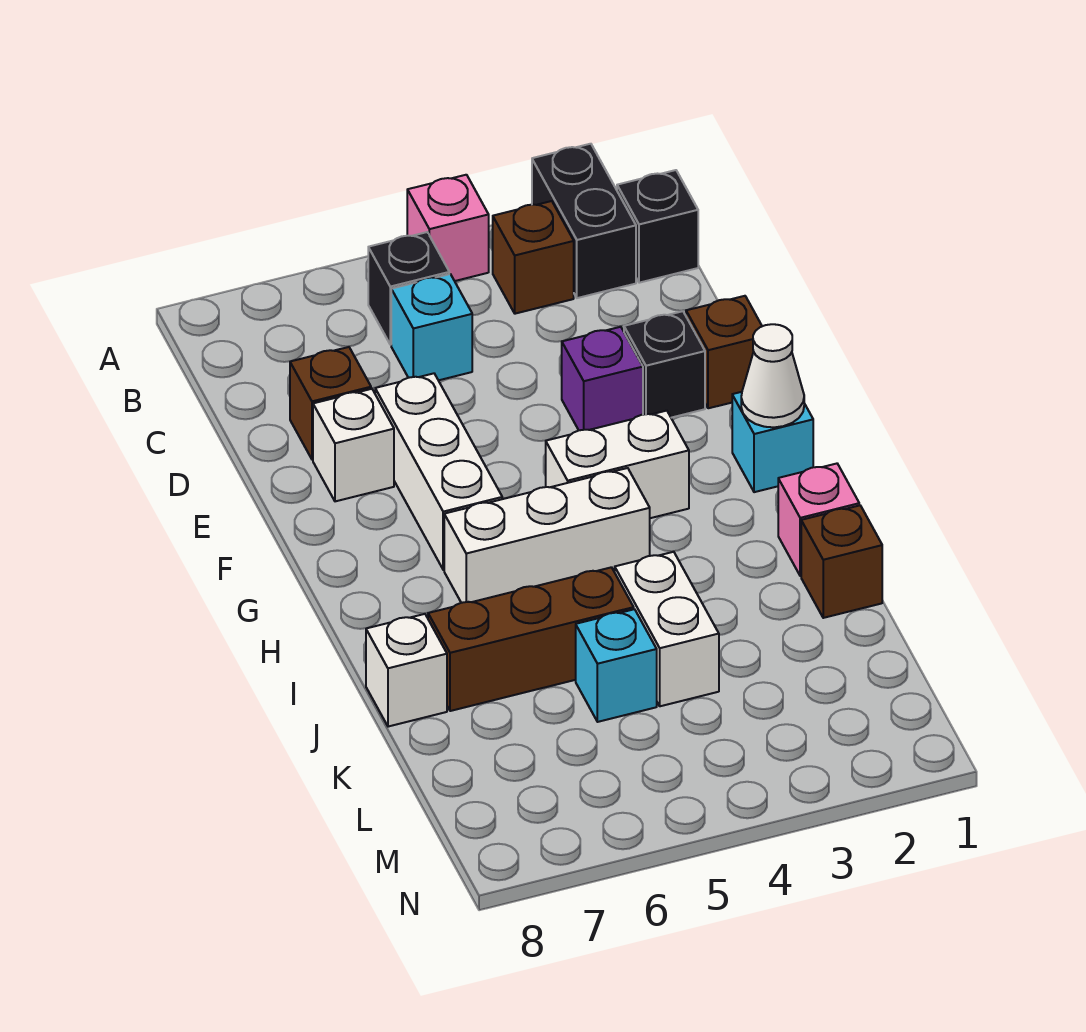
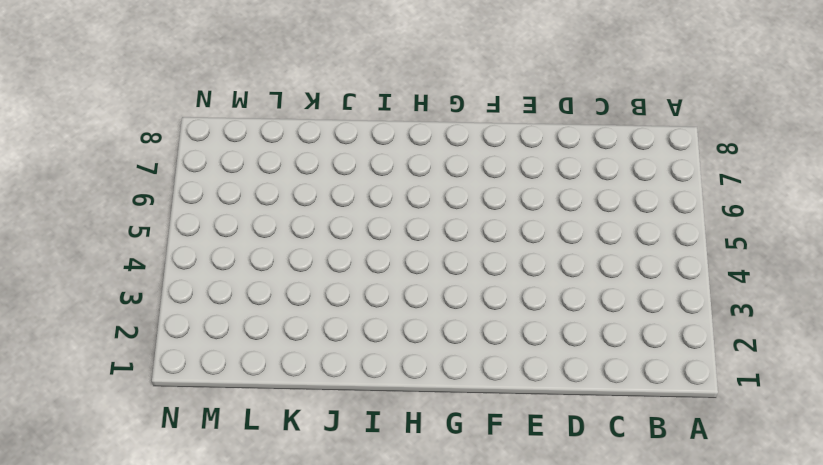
none -> black brick A2:B2 level 1
none -> pink brick A4 level 1
none -> black brick B1 level 1

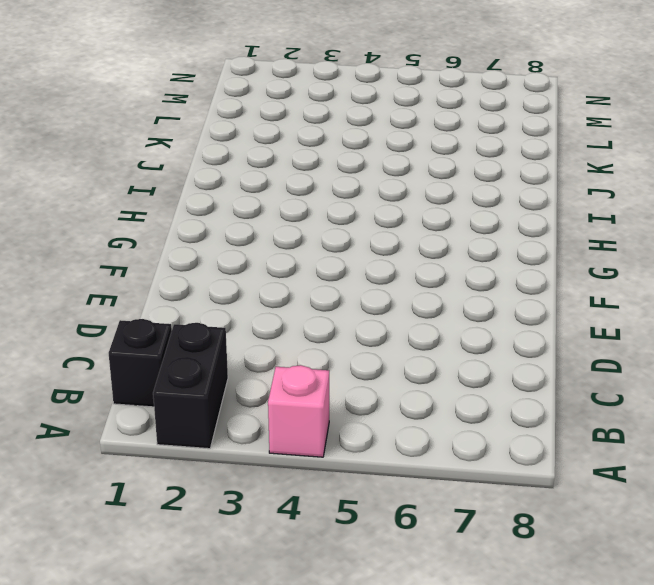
none -> brown brick B3 level 1
none -> black brick B5 level 1
none -> cyan brick C5 level 1

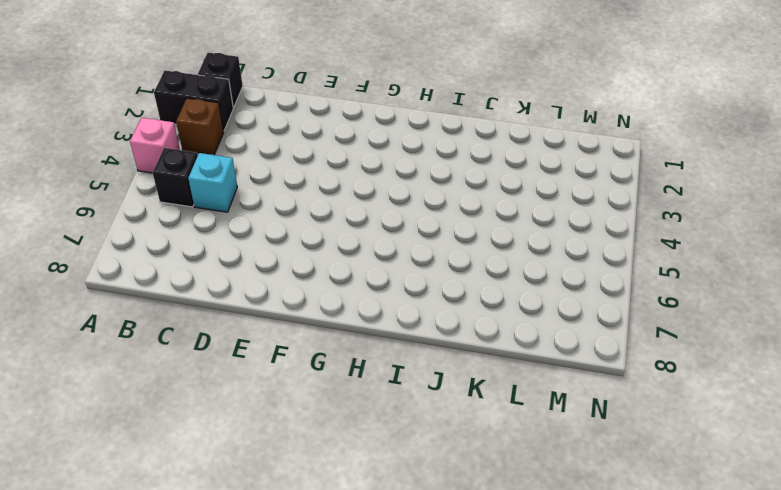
none -> brown brick D7 level 1
none -> brown brick E1 level 1
none -> black brick E2 level 1

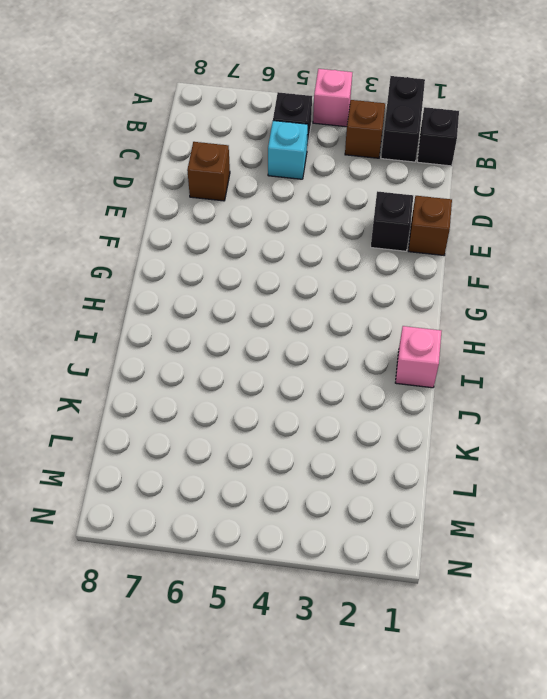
none -> purple brick E3 level 1
none -> white brick E6:G6 level 1
none -> white brick E7 level 1

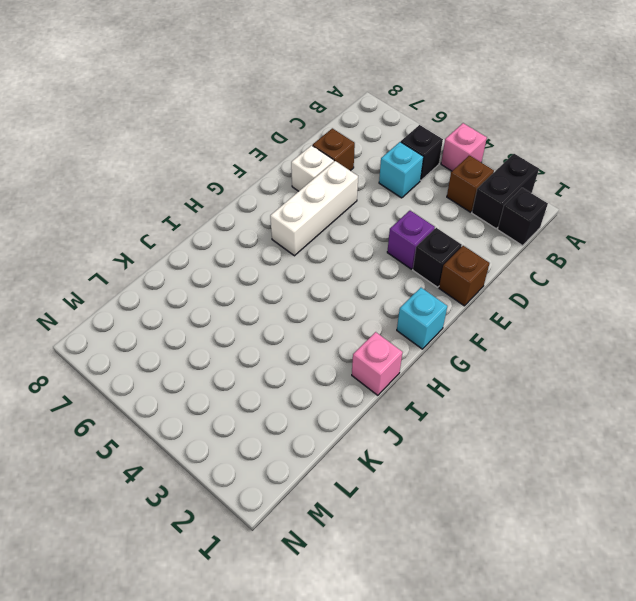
none -> white brick G3:G4 level 1
none -> white brick H4:H6 level 1
none -> brown brick J1 level 1

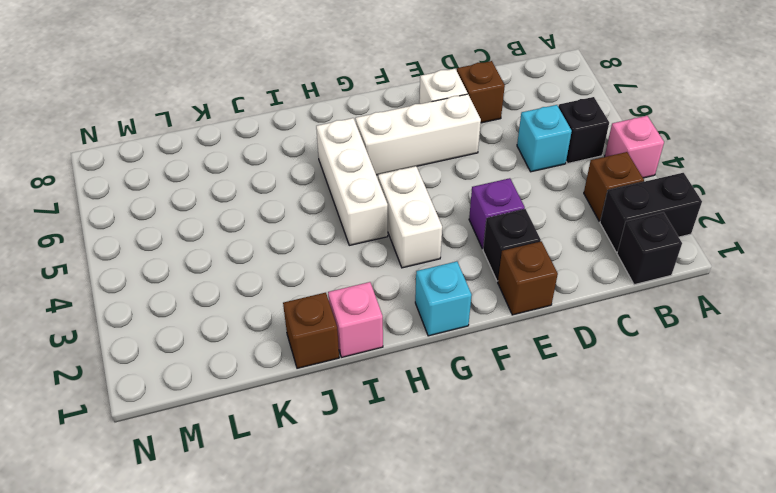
none -> white brick J4:K4 level 1
none -> brown brick J5:J7 level 1
none -> white brick J8 level 1

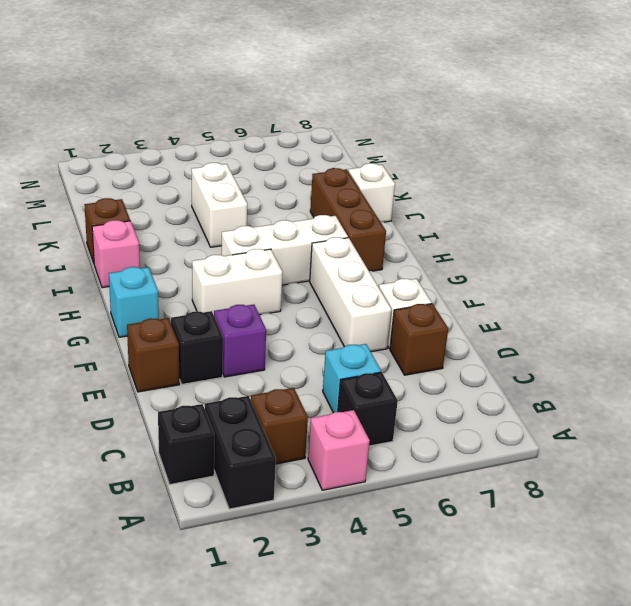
brown brick H7:J7 level 1 -> brown brick J5:J7 level 1
none -> cyan brick K5 level 1
none -> white cone G1 level 2

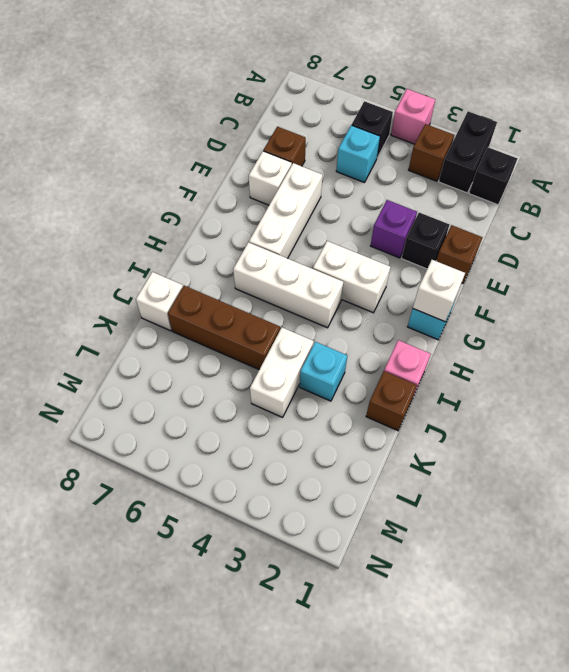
white brick G1 level 2 -> white cone G1 level 2
cyan brick J3 level 1 -> cyan brick K5 level 1

